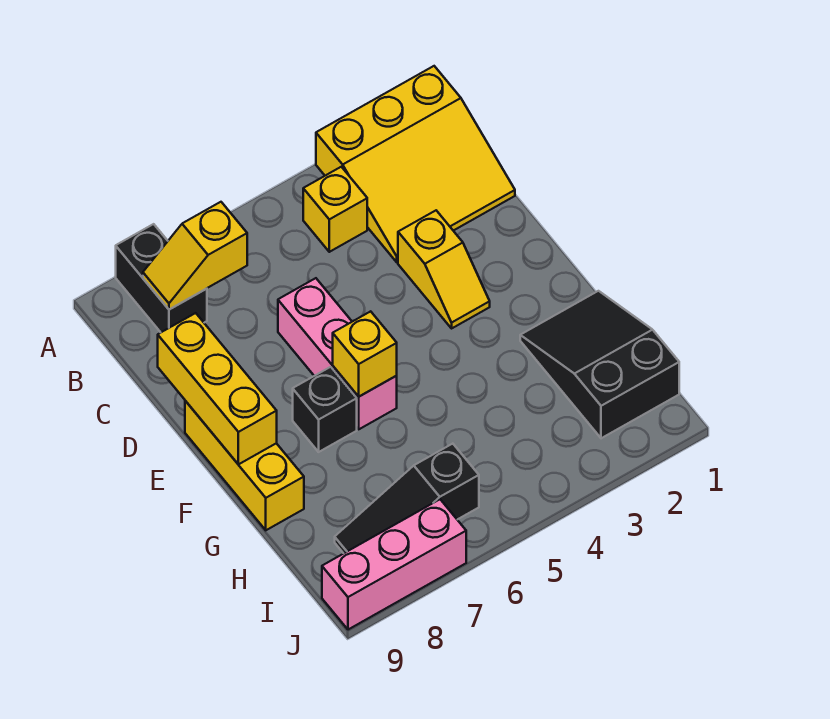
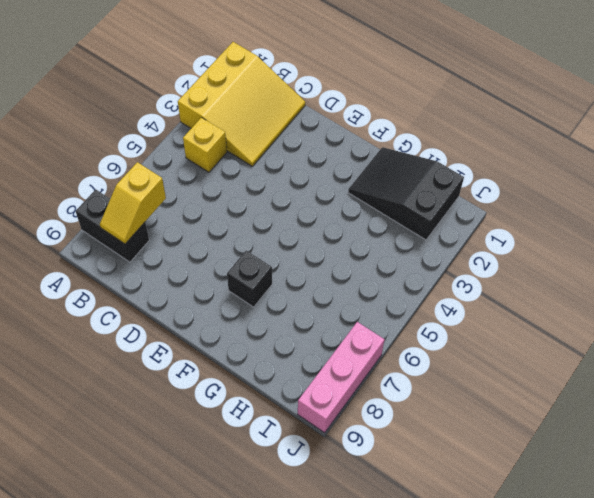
none -> yellow slope D3:E3 level 1 top D
none -> pink brick D6:F6 level 1
none -> yellow brick E9:G9 level 1

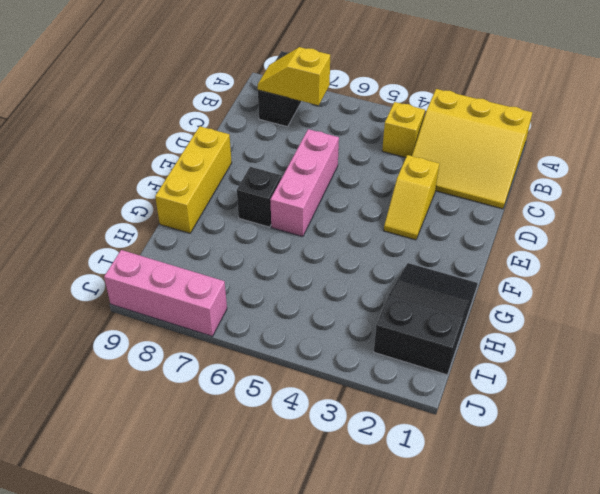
none -> black slope I6:I8 level 1 top 6
none -> yellow brick D9:F9 level 2
none -> yellow brick F6 level 2

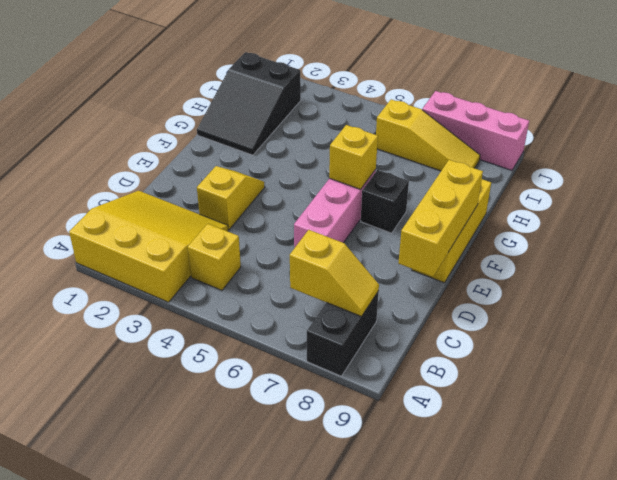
yellow slope I6:I8 level 1 top 6 -> black slope I6:I8 level 1 top 6

